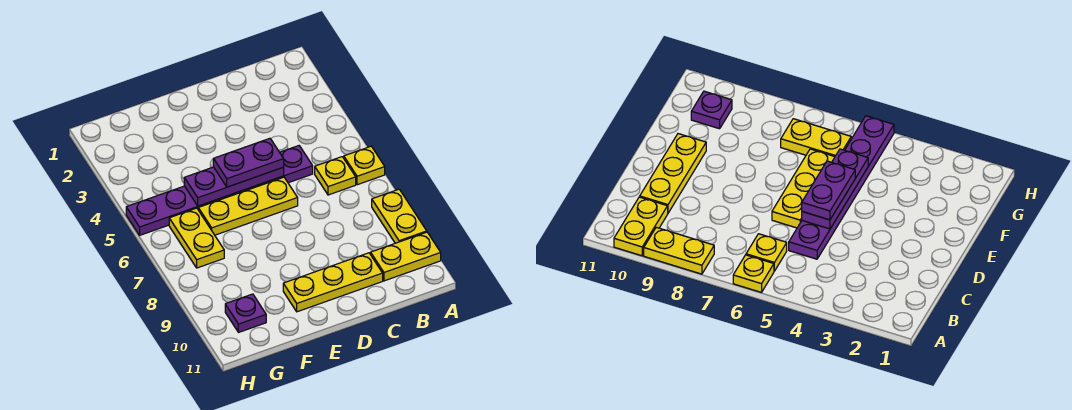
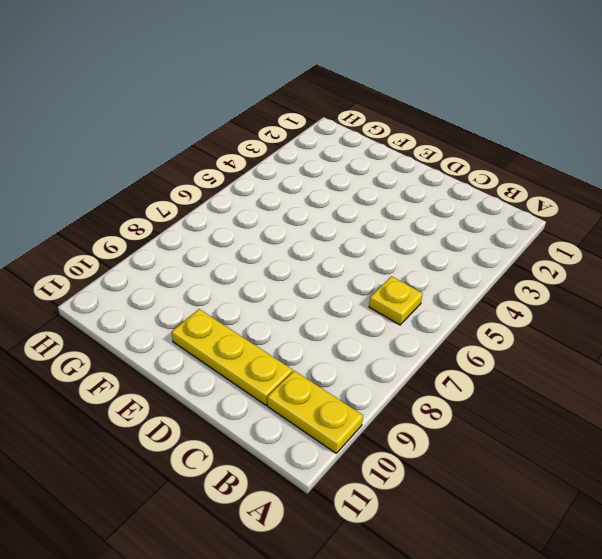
none -> yellow plate A6 level 1
none -> yellow plate A8:A9 level 1

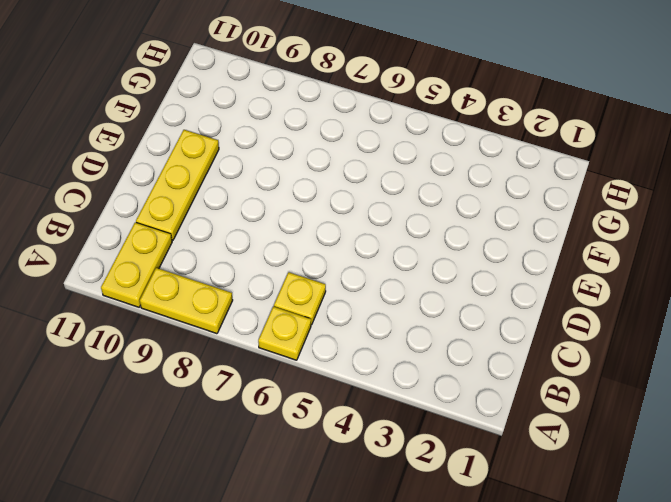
none -> purple plate C5:H5 level 1
none -> yellow plate D6:F6 level 1

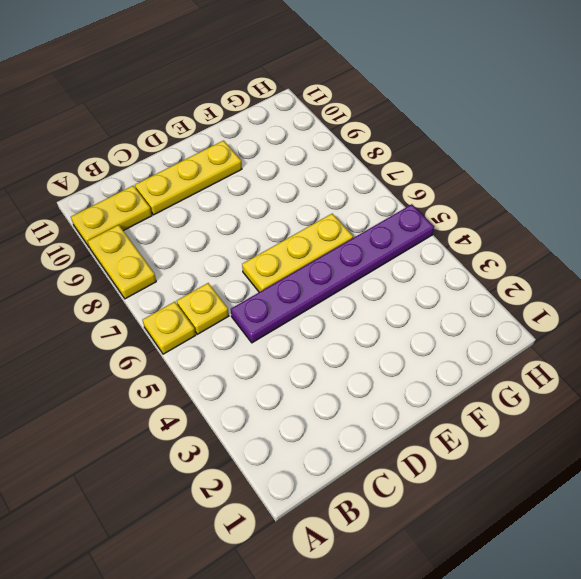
none -> yellow plate G6:G7 level 1
none -> purple plate G10 level 1

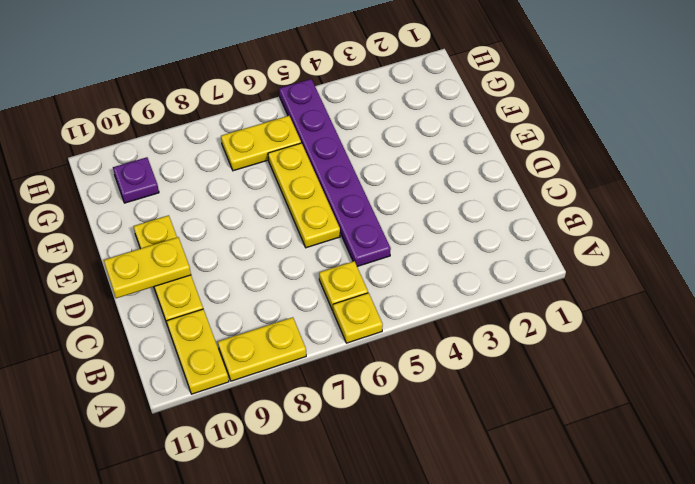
yellow plate D10:D11 level 2 -> none
none -> purple plate D5:F5 level 2
none -> purple plate D5:E5 level 3

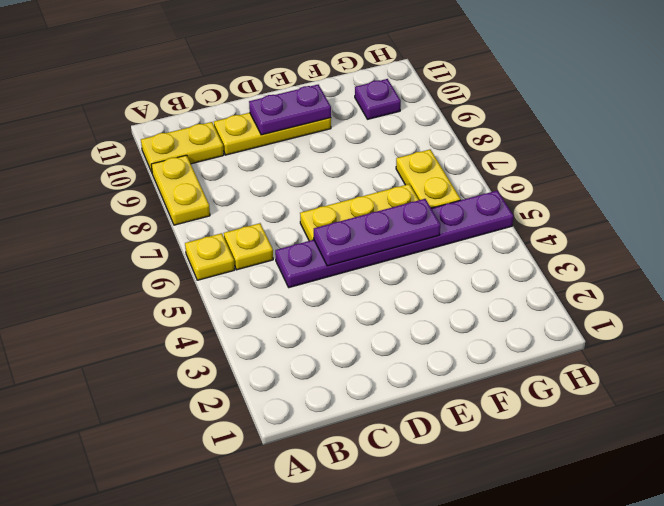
purple plate D10:E10 level 2 -> purple plate D5:E5 level 3

